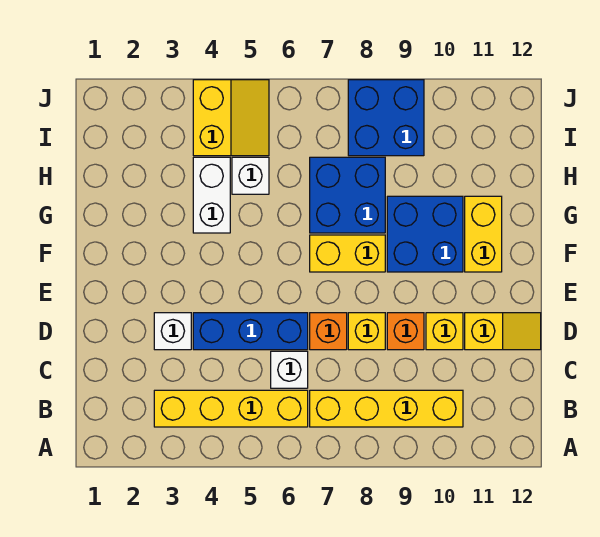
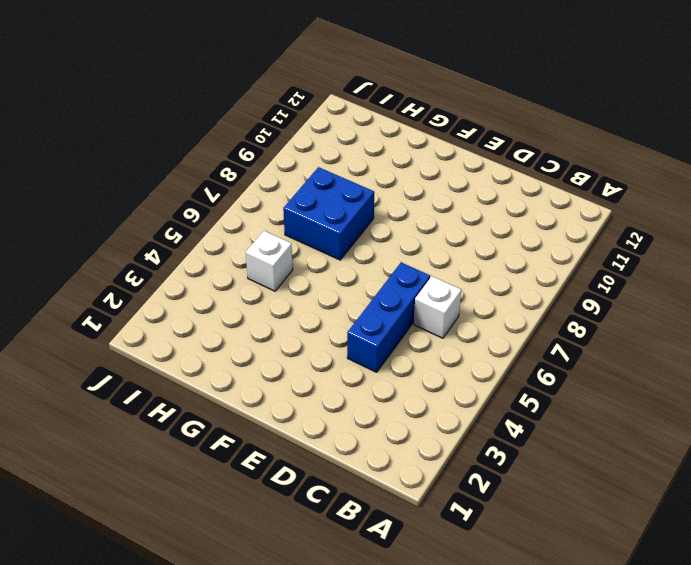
none -> yellow brick B3:B6 level 1
none -> yellow brick B7:B10 level 1
none -> white brick D3 level 1

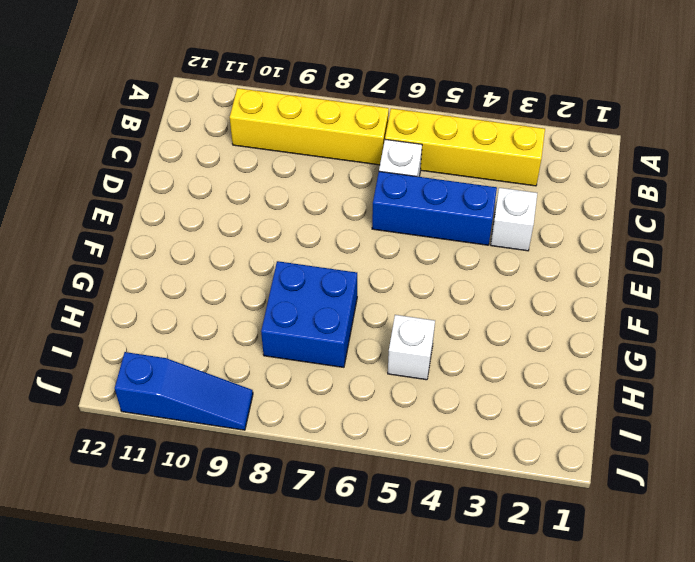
blue slope J9:J11 level 1 top 11 -> blue brick I8:J9 level 1
none -> orange brick D7 level 1
none -> yellow brick D8 level 1
none -> orange brick D9 level 1

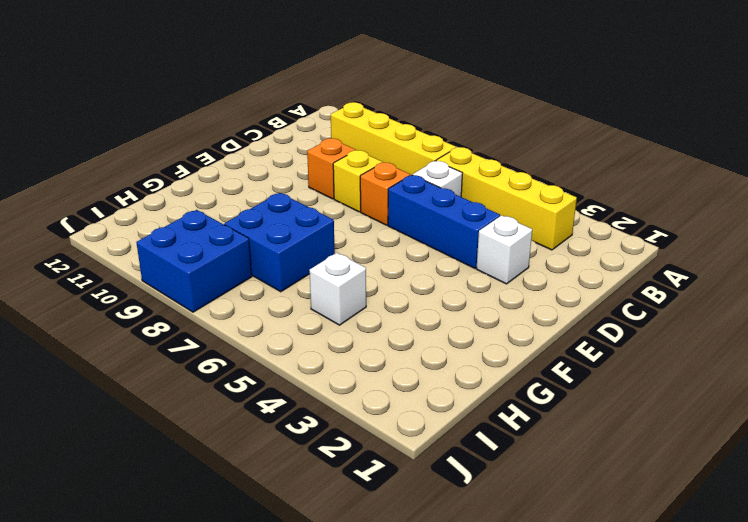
none -> yellow brick D10 level 1
none -> yellow slope D11:D12 level 1 top 11
none -> yellow brick F7:F8 level 1

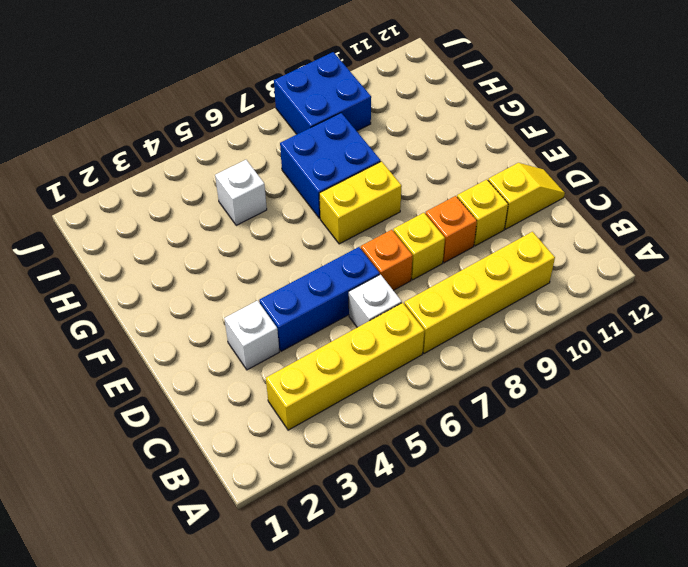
none -> blue brick F9:G10 level 1
none -> yellow brick F11:G11 level 1
none -> white brick G4:H4 level 1

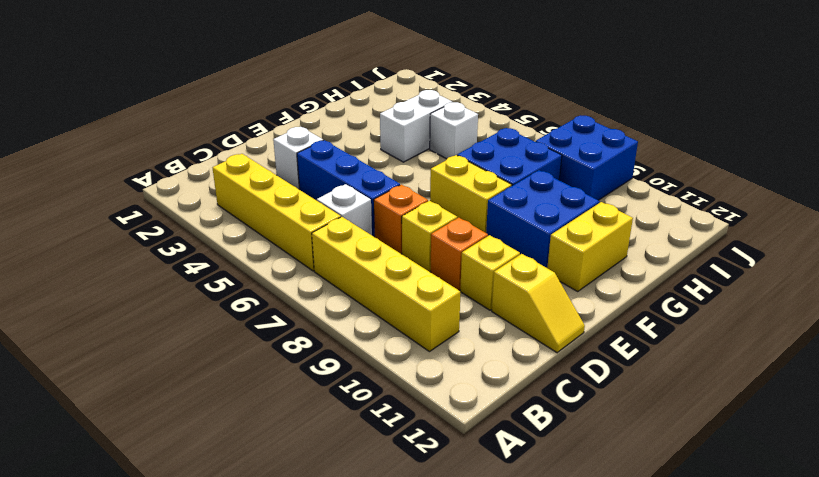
none -> yellow slope I4:J5 level 1 top 4

